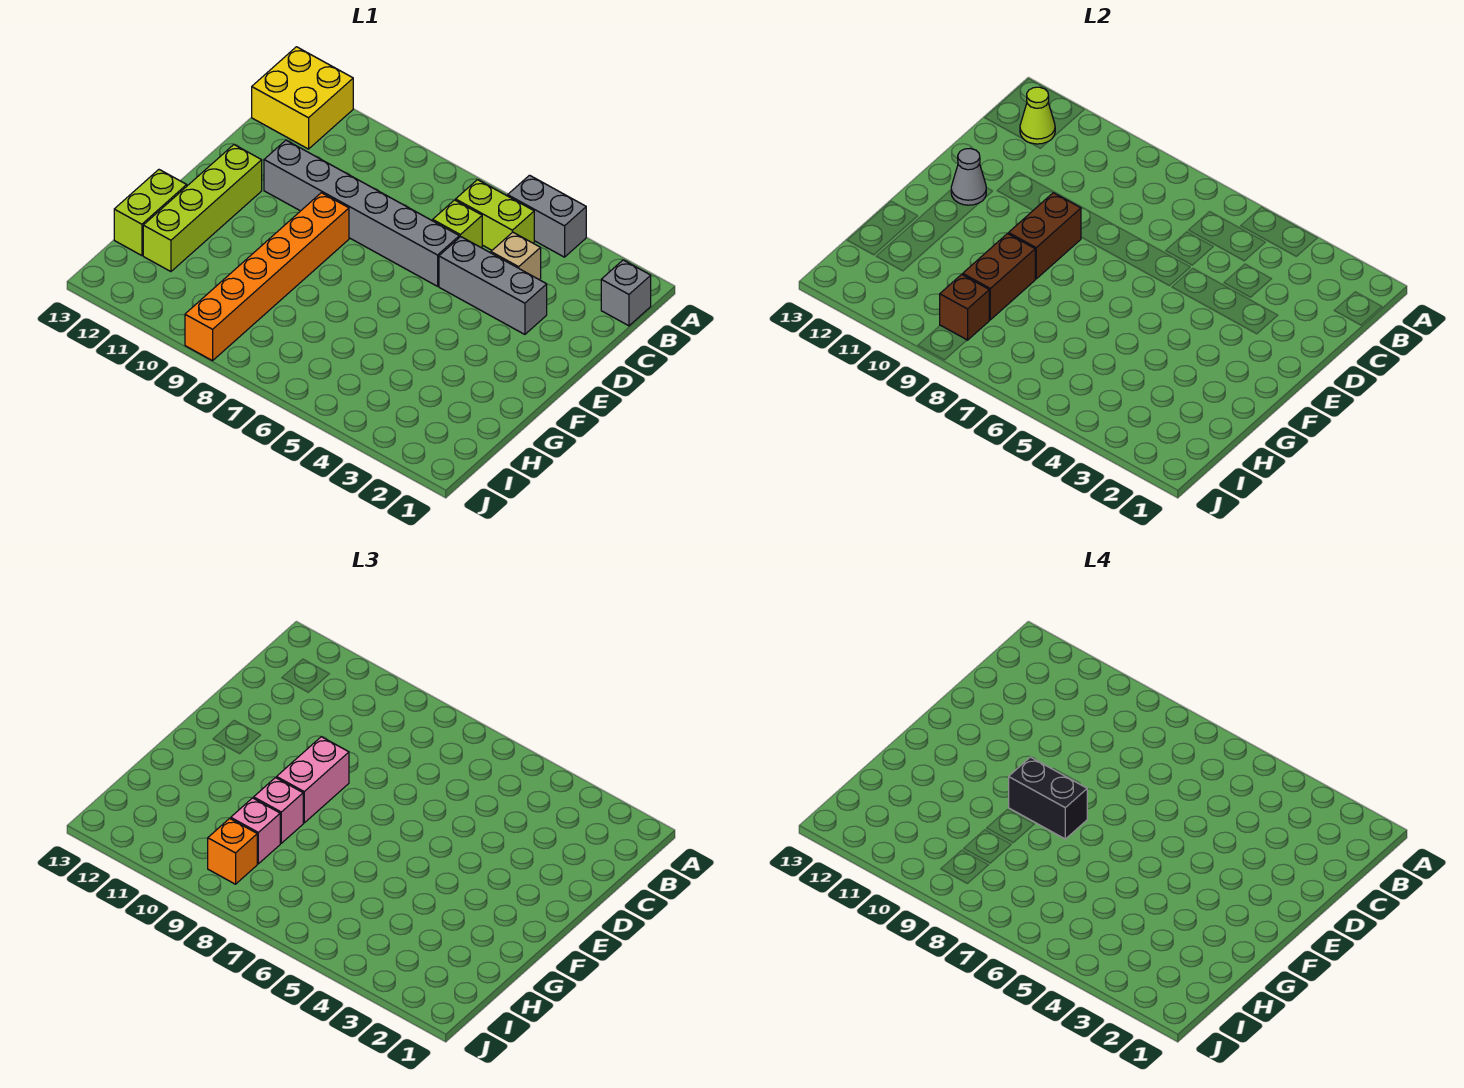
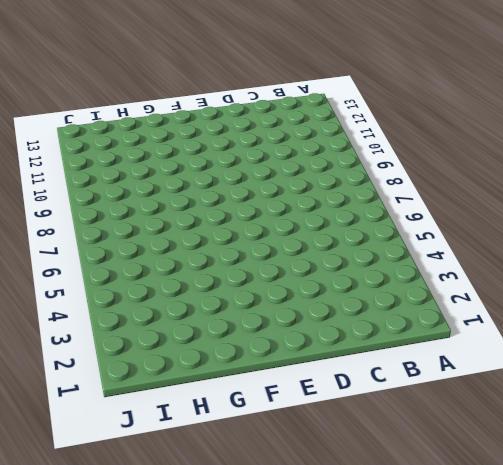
none -> grey brick A4:A5 level 1
none -> yellow brick A12:B13 level 1
none -> grey brick B1 level 1

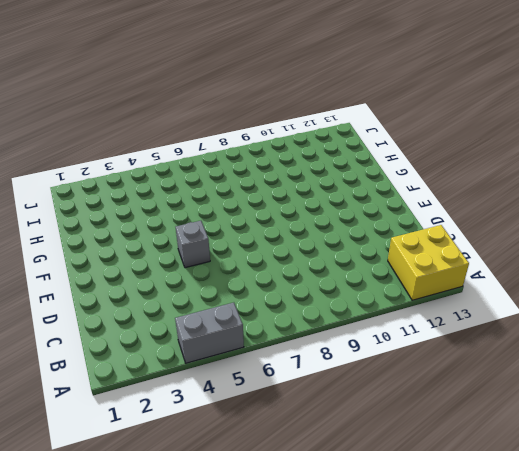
grey brick E5 level 1 -> grey brick B1 level 1
none -> lime brick B5:B6 level 1
none -> tan brick C4 level 1
none -> lime brick C6 level 1

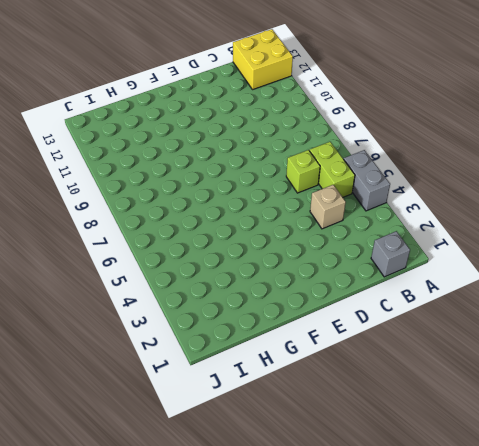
none -> grey brick D3:D5 level 1
none -> grey brick D6:D11 level 1
none -> orange brick E9:J9 level 1

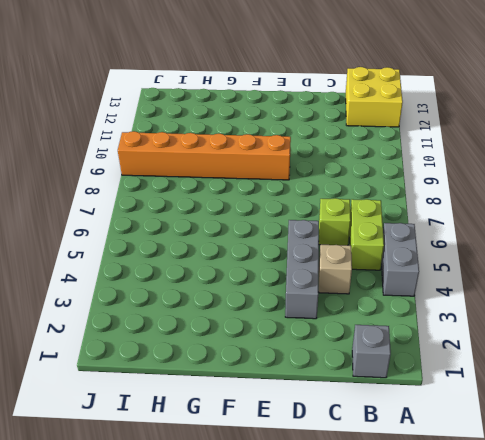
none -> grey brick D6:D11 level 1
none -> lime brick E12:H12 level 1
none -> lime brick G13:H13 level 1

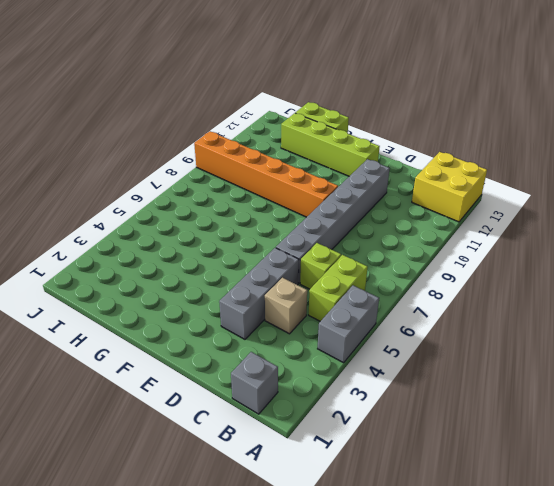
none -> lime cone B12 level 2
none -> brown brick E9:F9 level 2
none -> grey cone E12 level 2

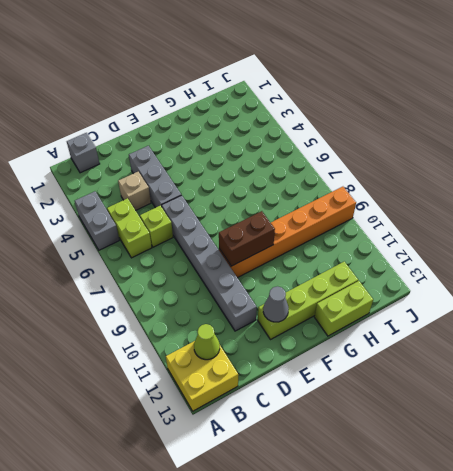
none -> brown brick G9:H9 level 2
none -> brown brick I9 level 2
none -> pink brick E9:F9 level 3

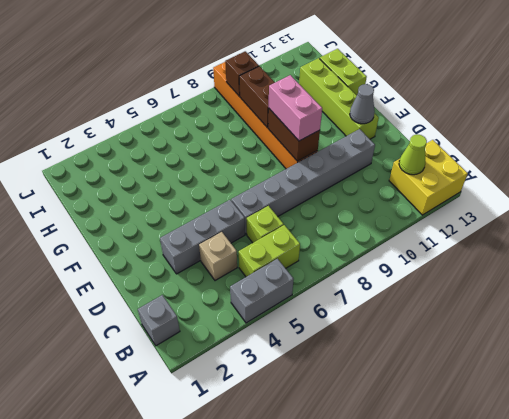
none -> pink brick G9 level 3
none -> pink brick H9 level 3
none -> orange brick I9 level 3

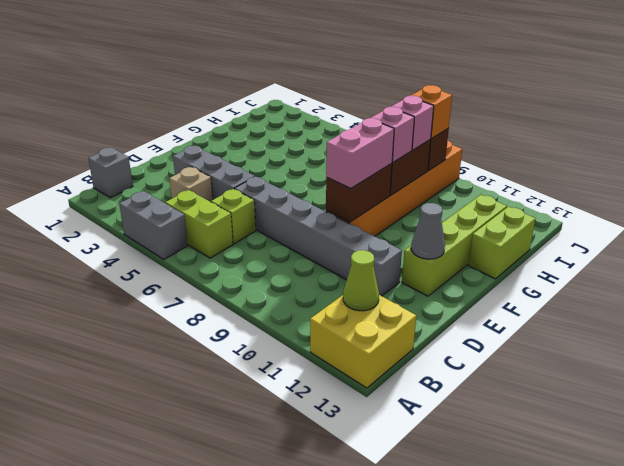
none -> black brick F8:F9 level 4

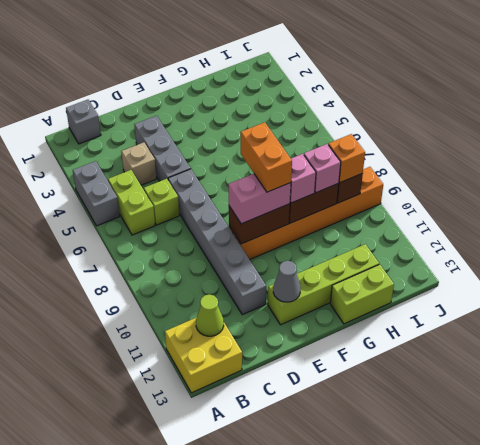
orange brick F8:F9 level 4 -> black brick F8:F9 level 4

